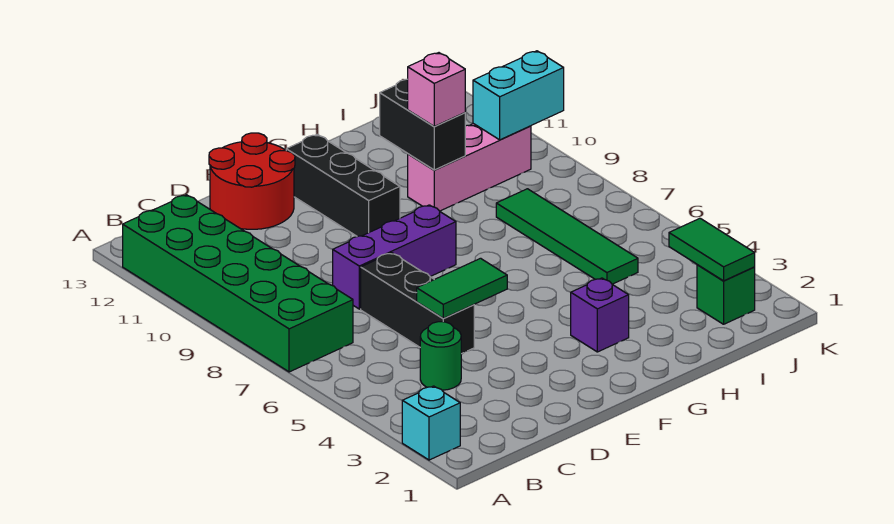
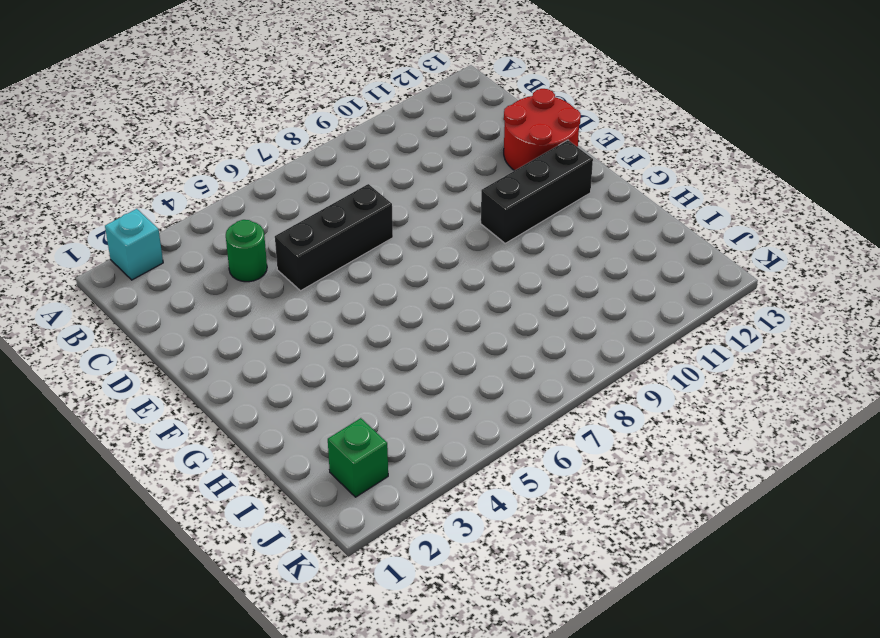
none -> green brick A7:B12 level 1
none -> purple brick D8:F8 level 1
none -> purple brick G3 level 1

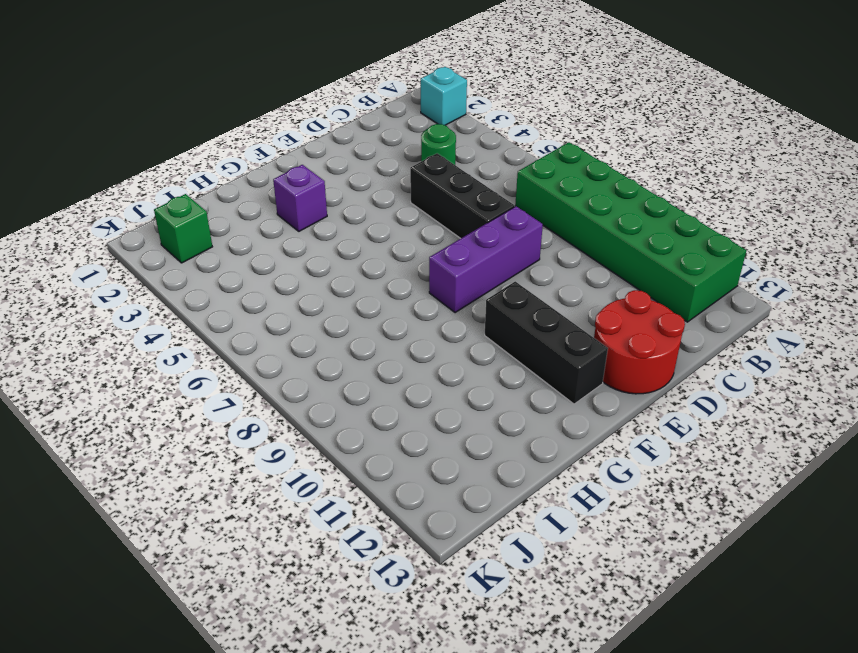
none -> pink brick H10:J10 level 1
none -> green tile I5:I8 level 1
none -> green tile D5:E5 level 2

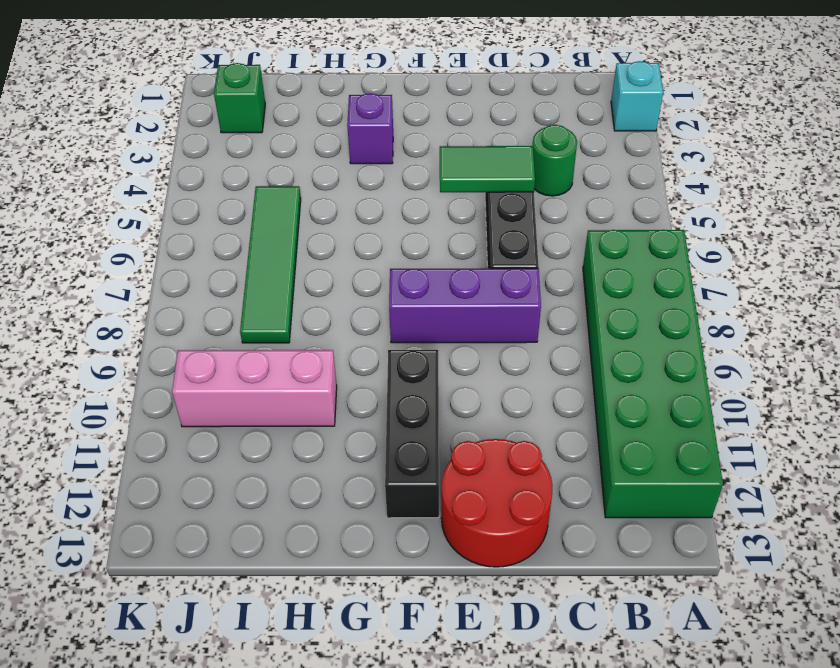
none -> black brick H10:H11 level 2
none -> green tile J2:J3 level 2
none -> cyan brick J10:K10 level 2

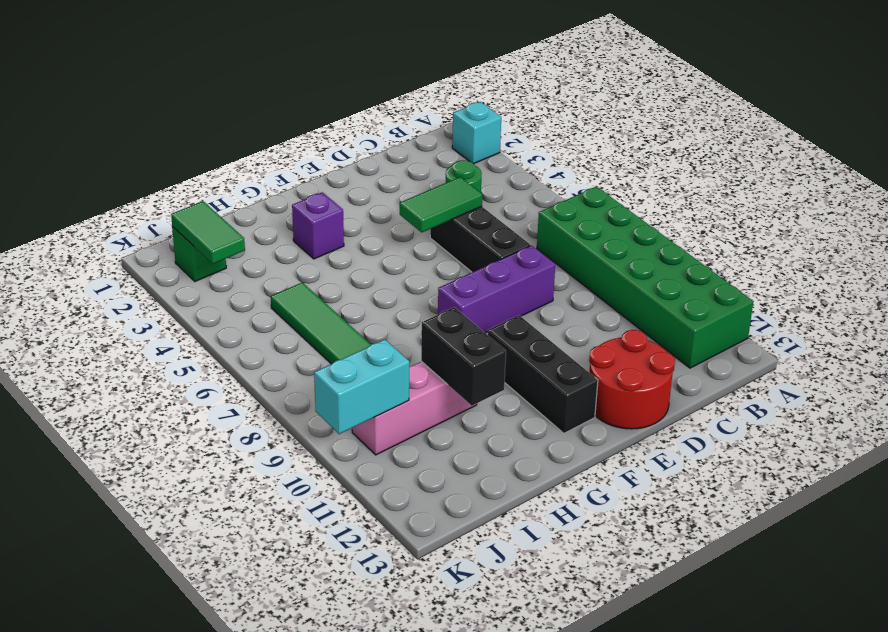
none -> pink brick H10 level 3

